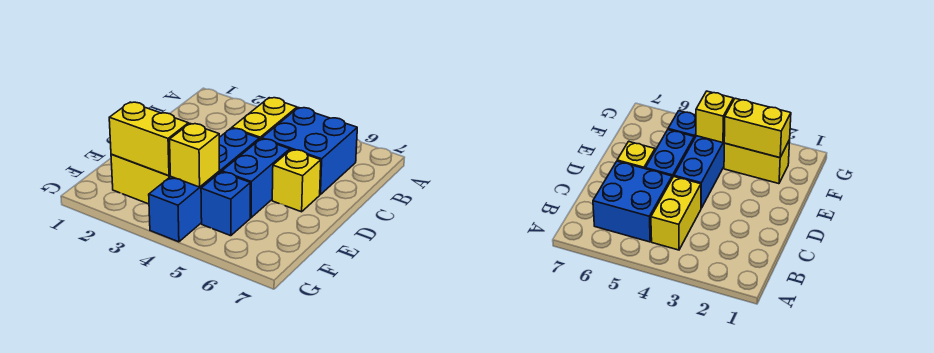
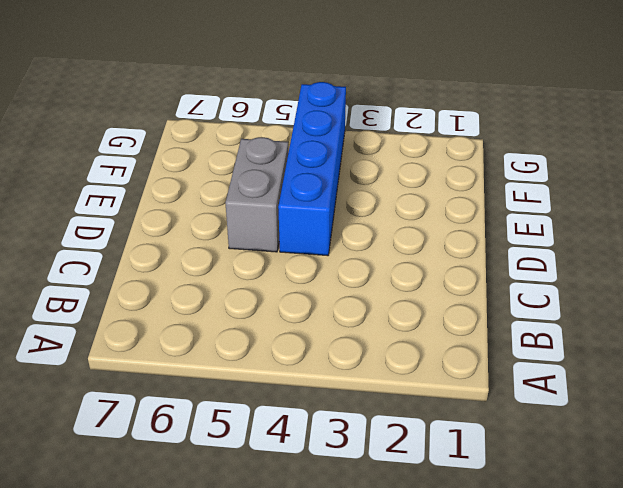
grey brick D5:E5 level 1 -> blue brick D5:E5 level 1
none -> yellow brick B4:C4 level 1
none -> blue brick B5:C6 level 1

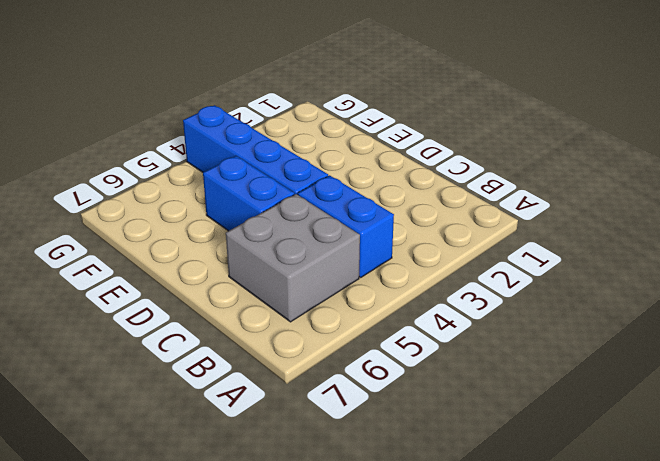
blue brick B4:C4 level 1 -> yellow brick B4:C4 level 1
grey brick B5:C6 level 1 -> blue brick B5:C6 level 1
none -> yellow brick D6 level 1
none -> yellow brick F2:F3 level 1

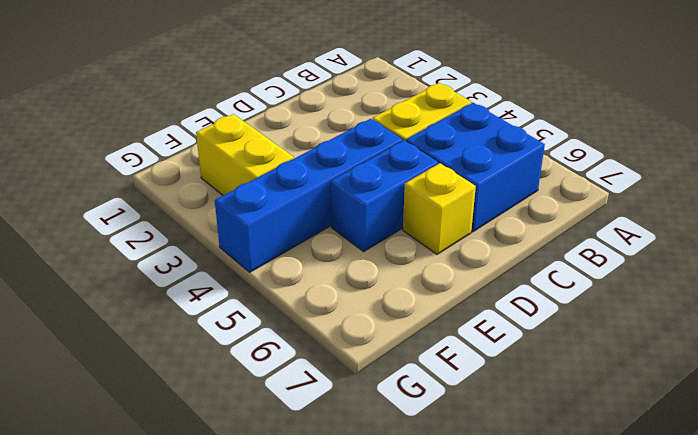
none -> blue brick F5 level 1
none -> yellow brick F2:F3 level 2

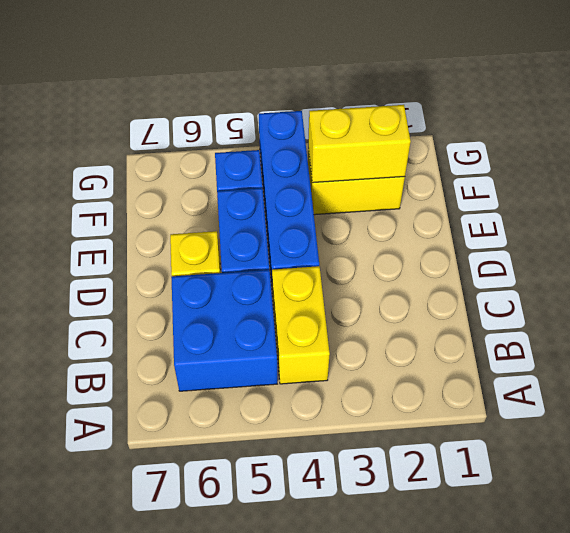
none -> yellow brick F4 level 2

